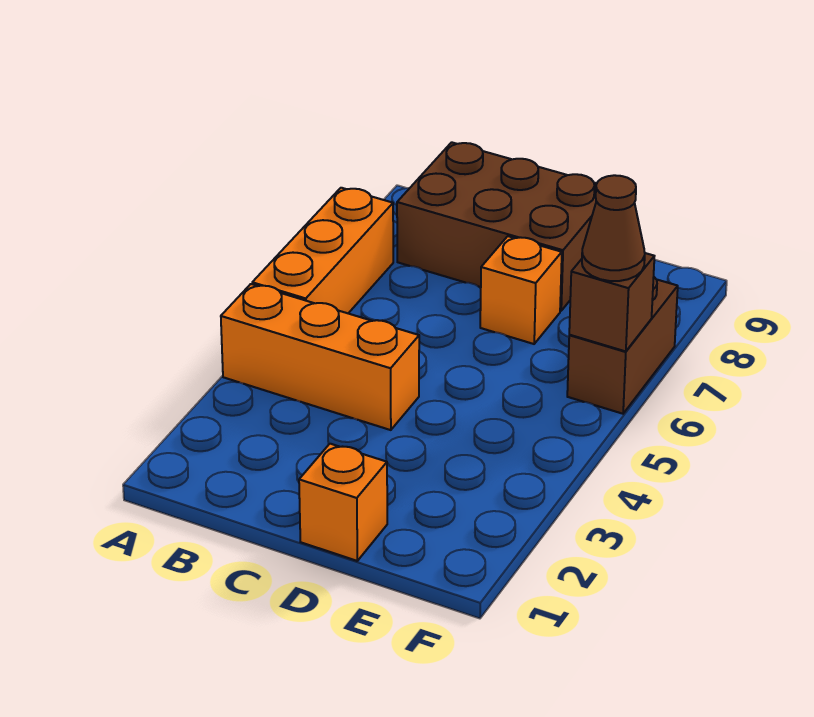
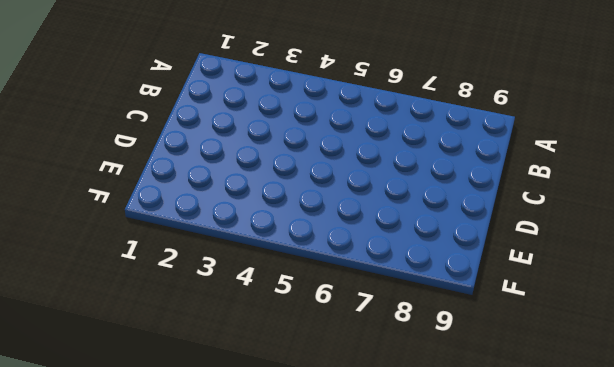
none -> orange brick A4:C4 level 1
none -> orange brick A5:A7 level 1

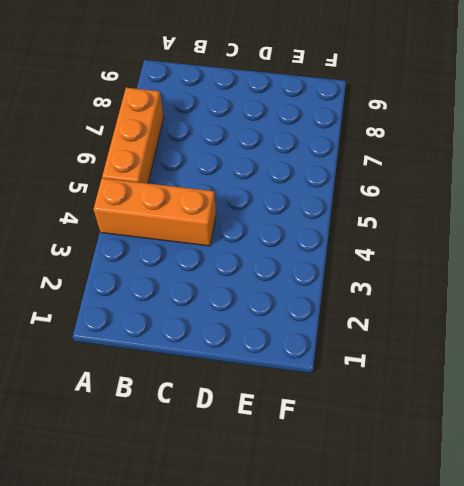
none -> brown brick B8:D9 level 1
none -> orange brick D1 level 1

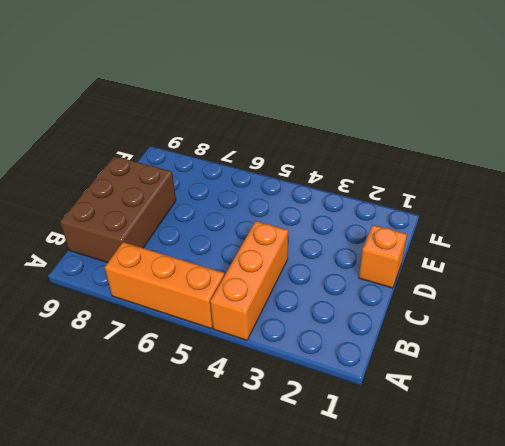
none -> orange brick D7 level 1
none -> brown brick F6:F7 level 1

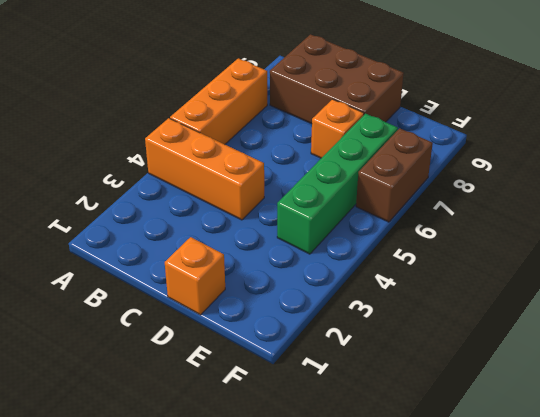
green brick E4:E7 level 1 -> none
none -> brown brick F6 level 2
none -> brown cone F6 level 3

